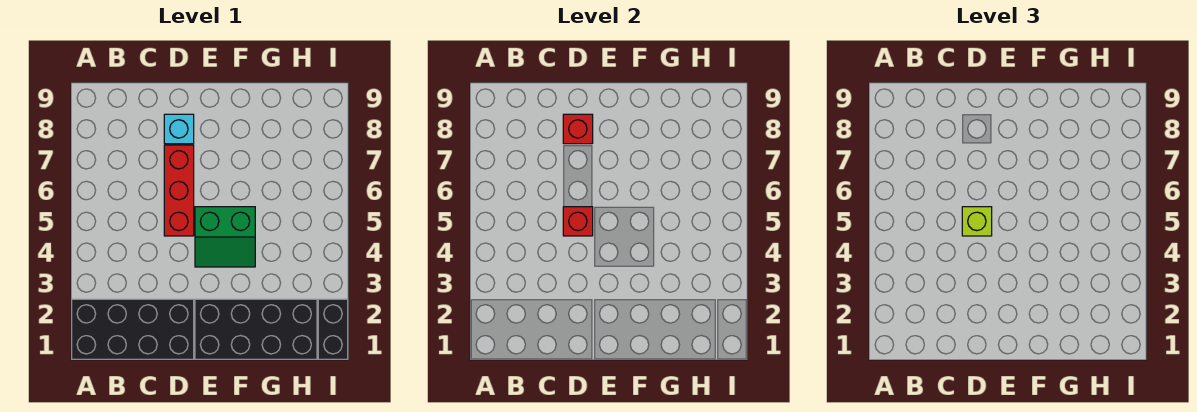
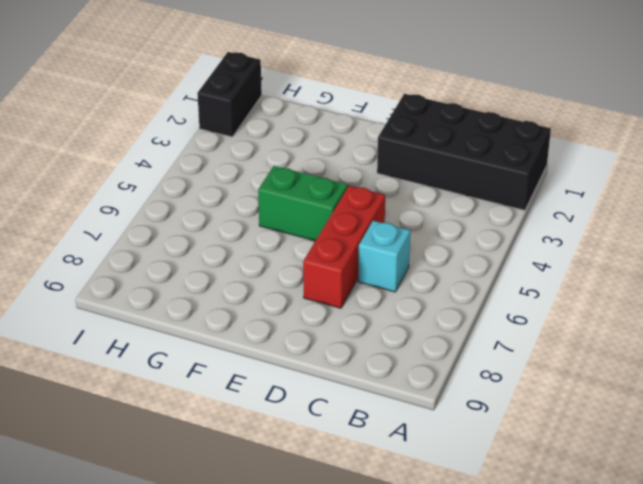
cyan brick C6 level 1 -> cyan brick D8 level 1
none -> black brick E1:H2 level 1
none -> red brick D5 level 2

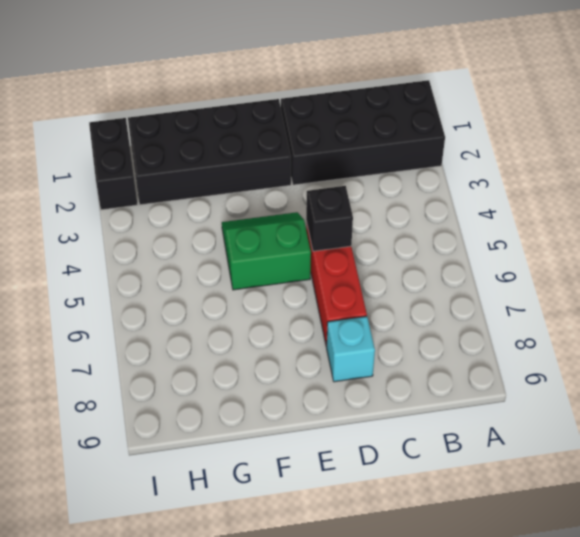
black brick D5 level 2 -> red brick D5 level 2
none -> red brick D8 level 2
none -> lime brick D5 level 3

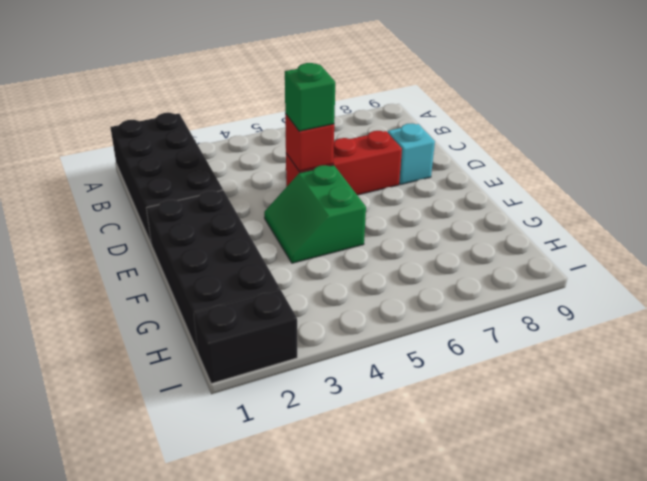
green brick D5 level 3 -> lime brick D5 level 3
none -> red brick D8 level 2

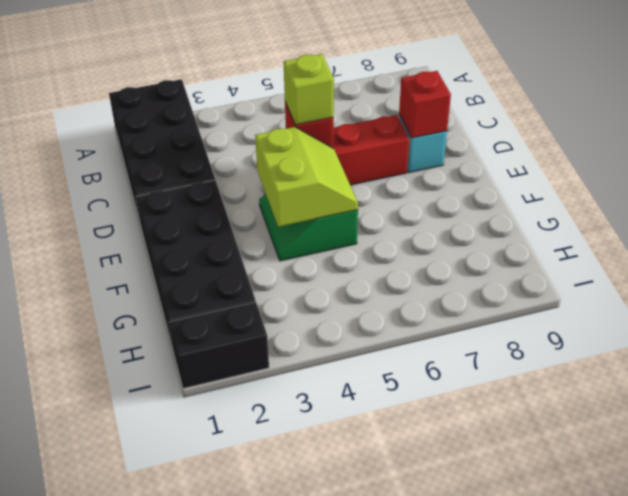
lime slope E4:F5 level 2 top 4 -> none

